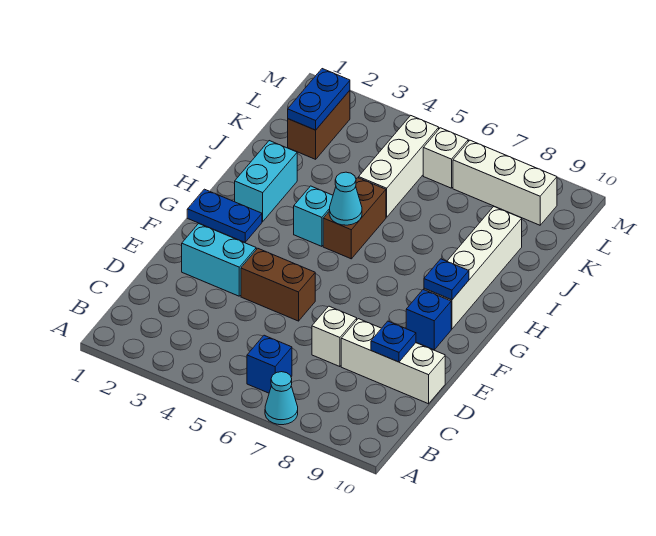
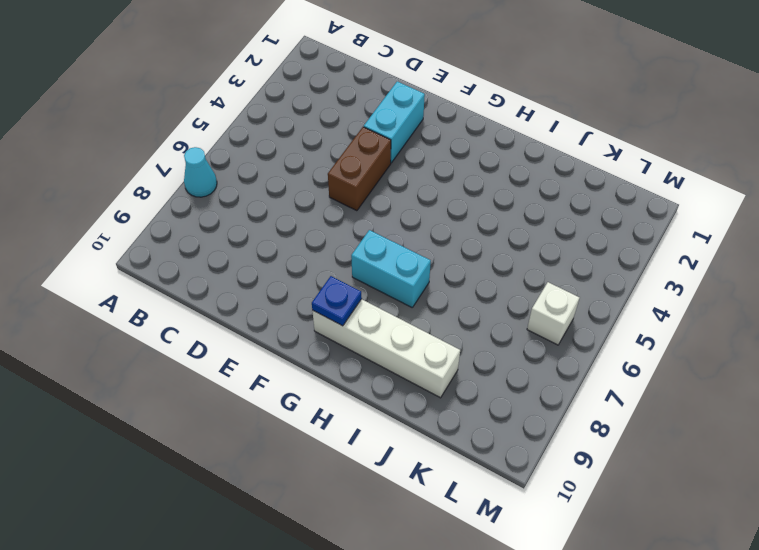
cyan brick G7:H7 level 1 -> cyan brick H2:I2 level 1
none -> blue brick B6 level 1
none -> white brick D7 level 1
none -> white brick D8:D10 level 1

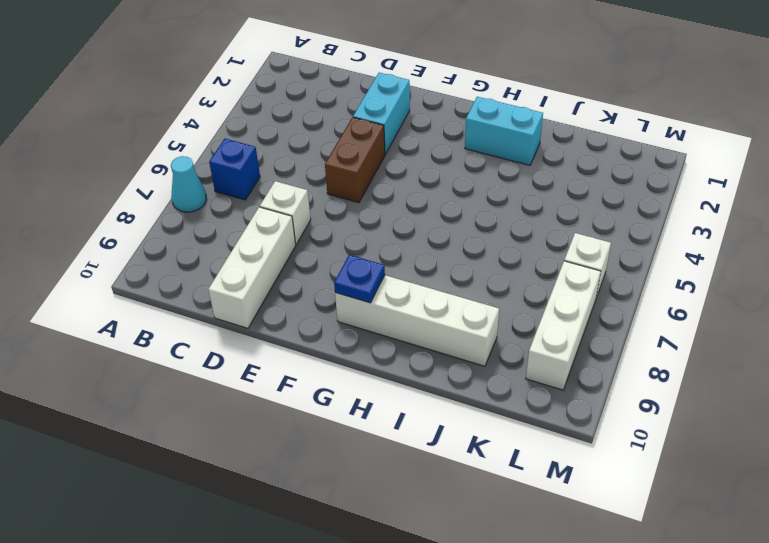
none -> blue brick F9 level 1
none -> blue plate G1:G2 level 1
none -> cyan brick H4 level 1

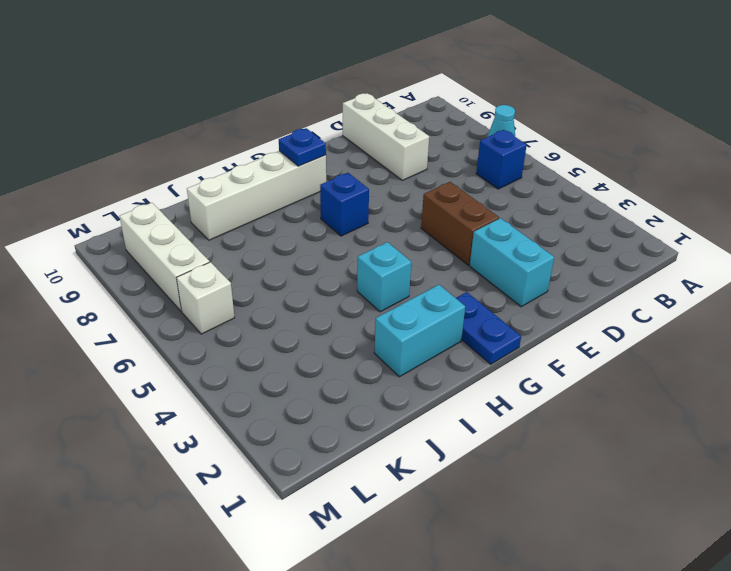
blue brick G7 level 1 -> blue brick F9 level 1
none -> white brick D7 level 1
none -> brown brick H5:I5 level 1
none -> white brick J5:L5 level 1

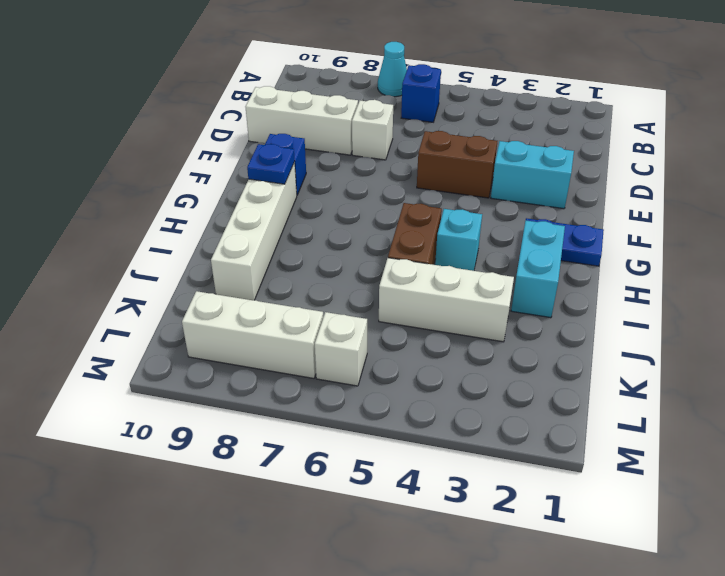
white brick J3:J5 level 1 -> white brick J5:L5 level 1
none -> brown brick K2:L2 level 1
none -> blue plate D9 level 2
none -> cyan cone H5 level 2

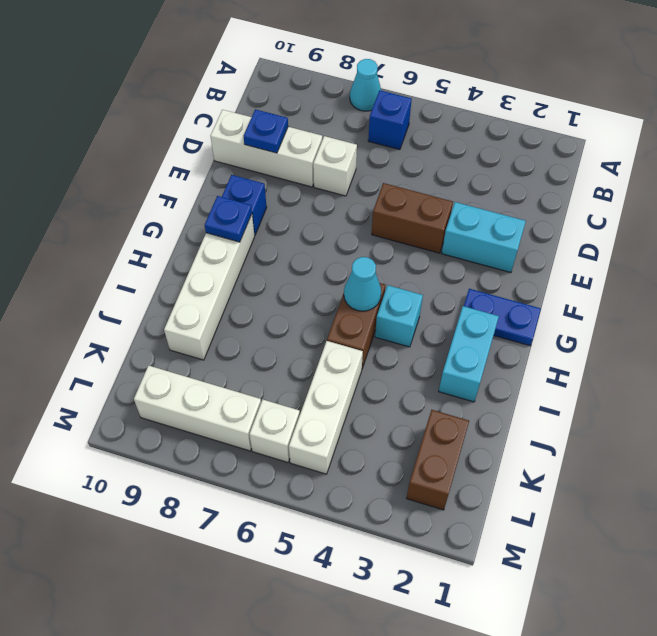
none -> blue plate K2:L2 level 2

